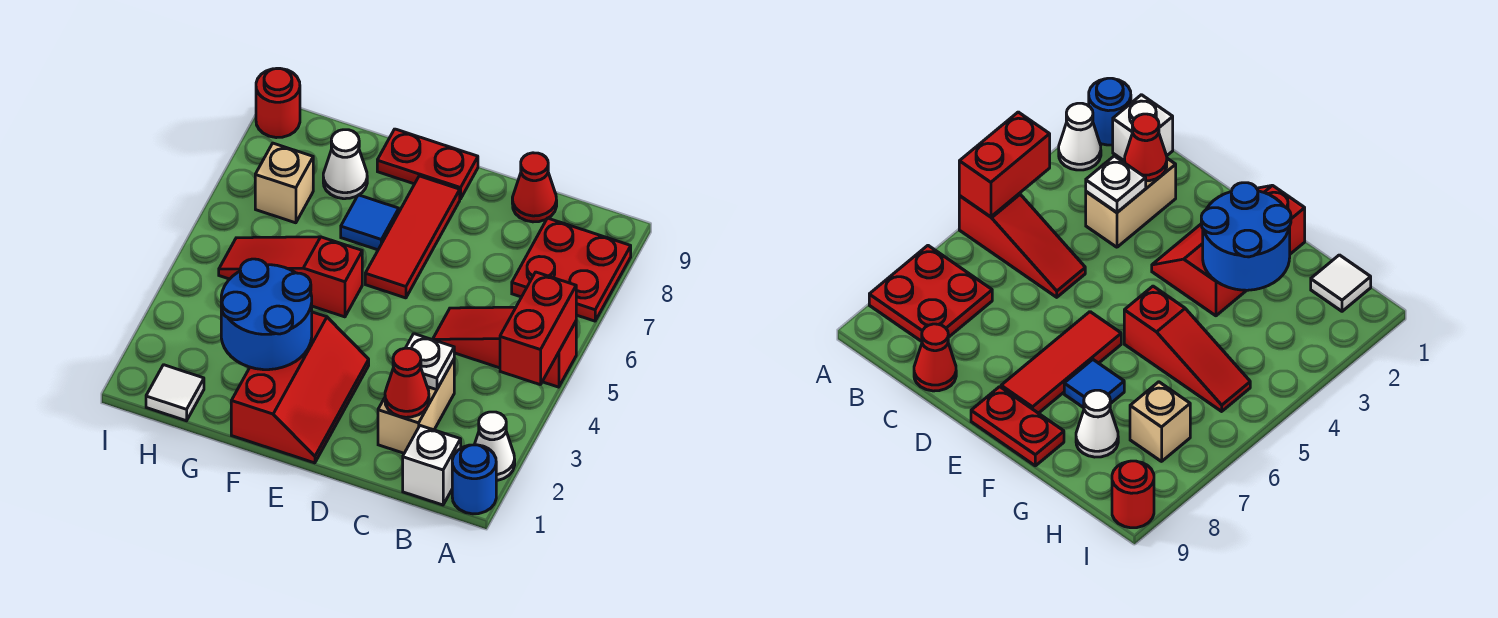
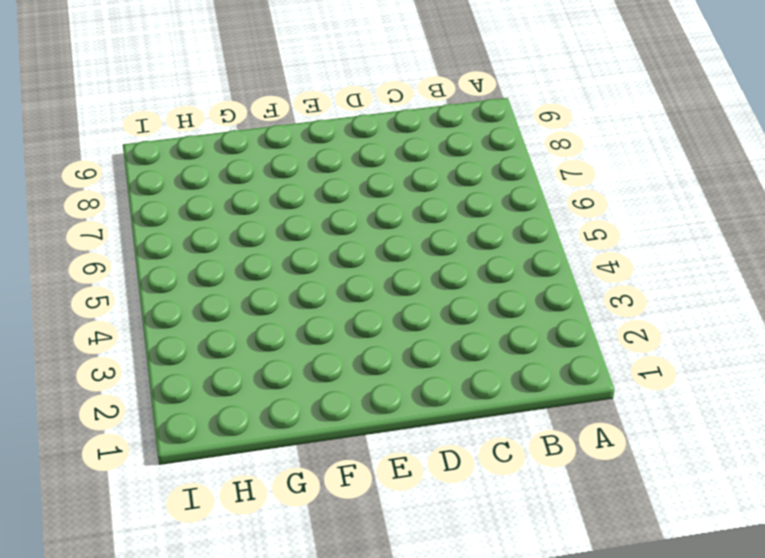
none -> blue round brick A1 level 1
none -> white cone A2 level 1
none -> red slope A5:C5 level 1 top A

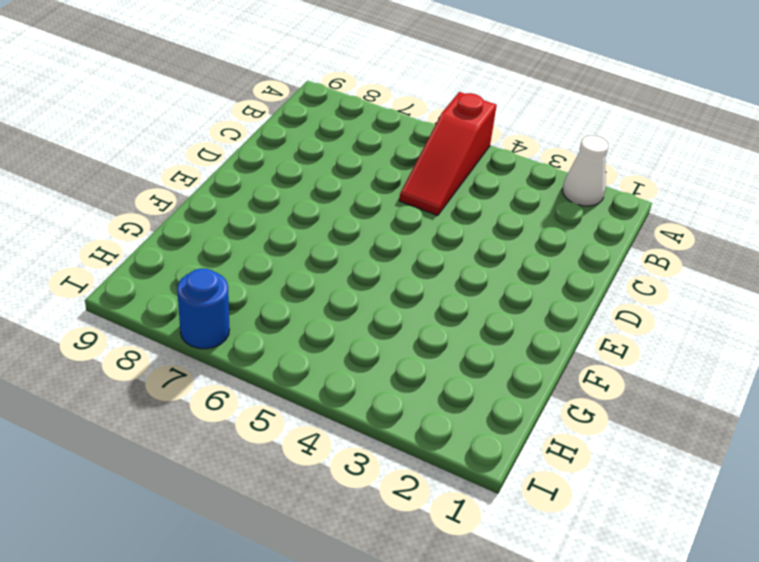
blue round brick I7 level 1 -> blue round brick A1 level 1
none -> red plate A7:B8 level 1
none -> white brick B1 level 1
none -> tan brick C2:C3 level 1

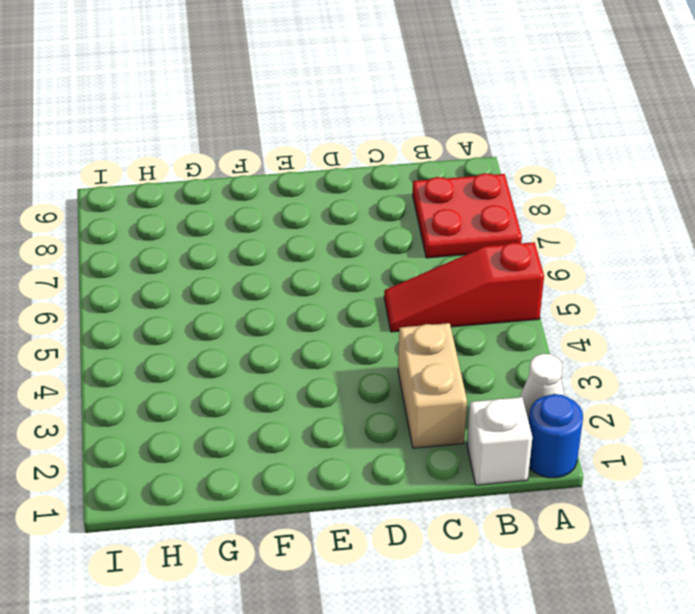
none -> red cone C9 level 1
none -> red slope E1:F3 level 1 top F
none -> red tile E6:E8 level 1

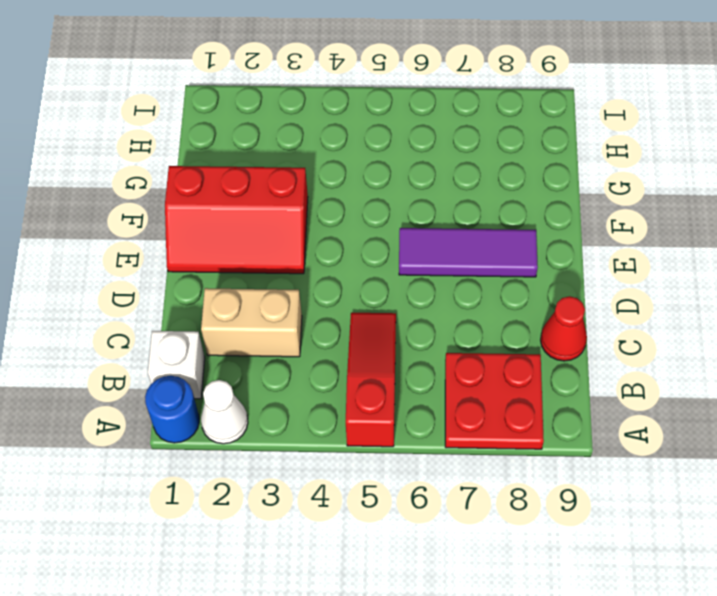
purple tile E6:E8 level 1 -> red tile E6:E8 level 1
none -> red plate E9:F9 level 1
none -> red slope F5:H5 level 1 top F
none -> blue tile F7 level 1

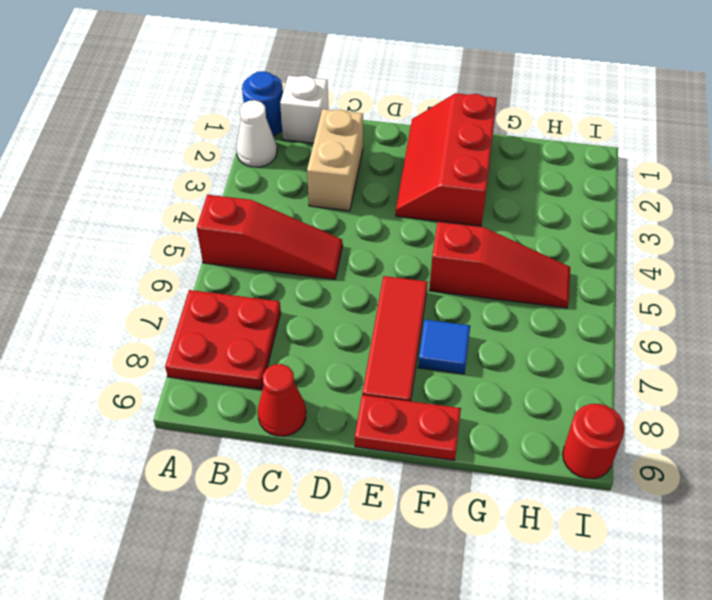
none -> white cone G8 level 1
none -> white tile H1 level 1
none -> tan brick H7 level 1

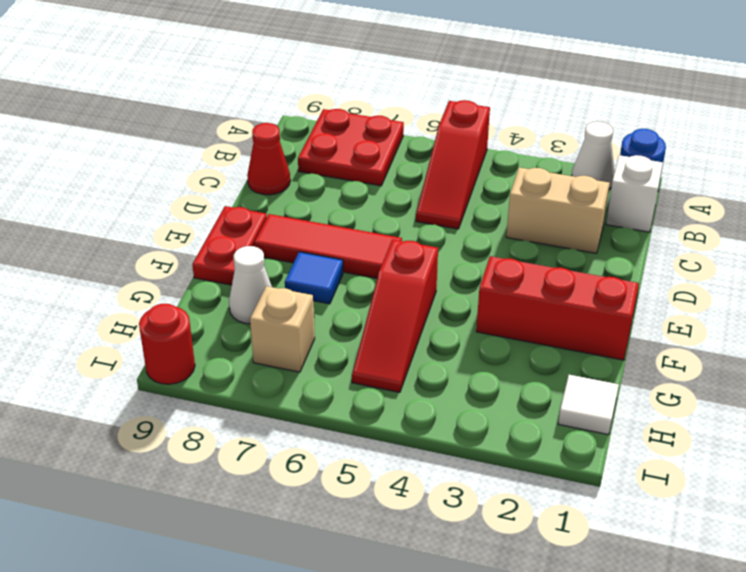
none -> red brick A4:A5 level 2
none -> red cone C2 level 2
none -> white plate C3 level 2

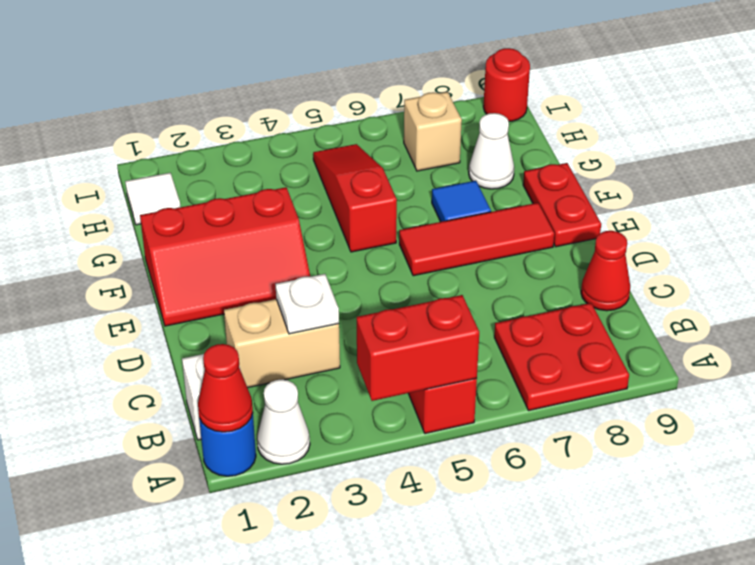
red cone A1 level 2 -> red cone C2 level 2
none -> blue round brick F2:G3 level 2

